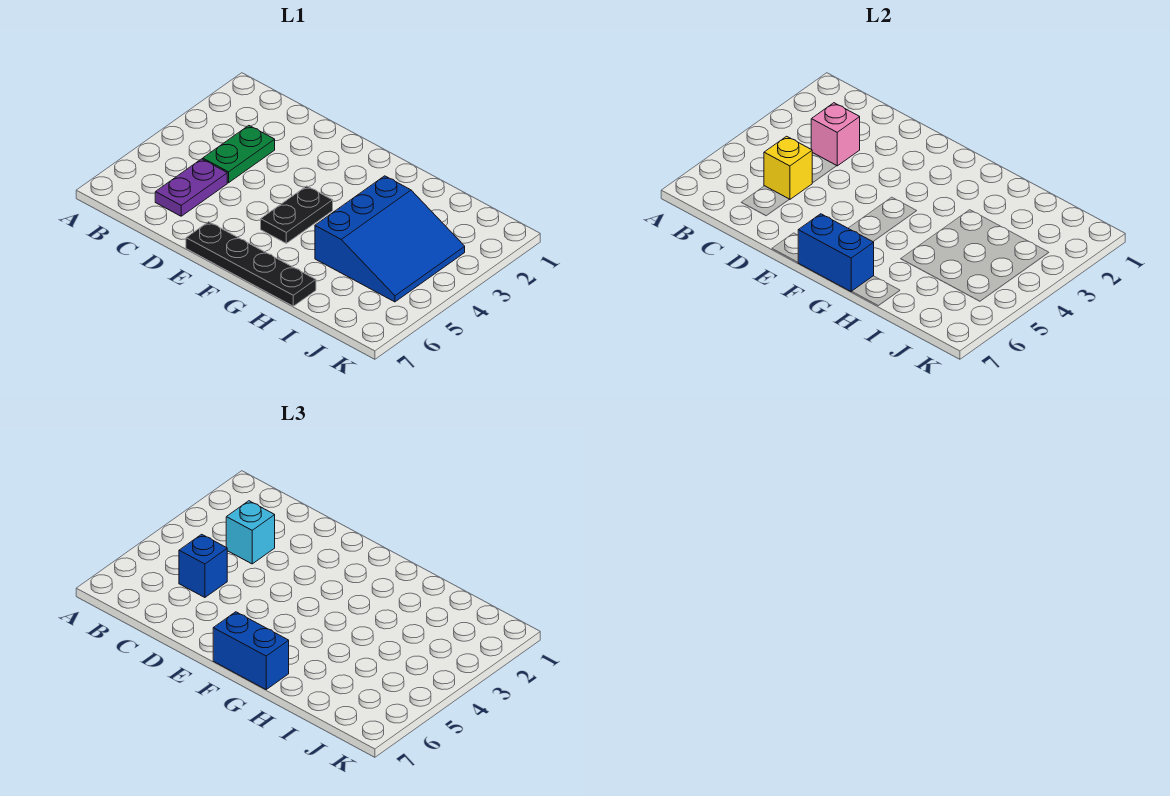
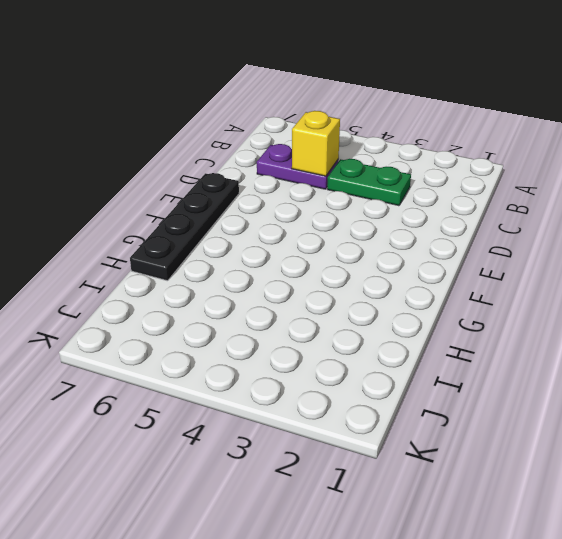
none -> black plate F4:F5 level 1
none -> blue slope H3:J5 level 1 top H

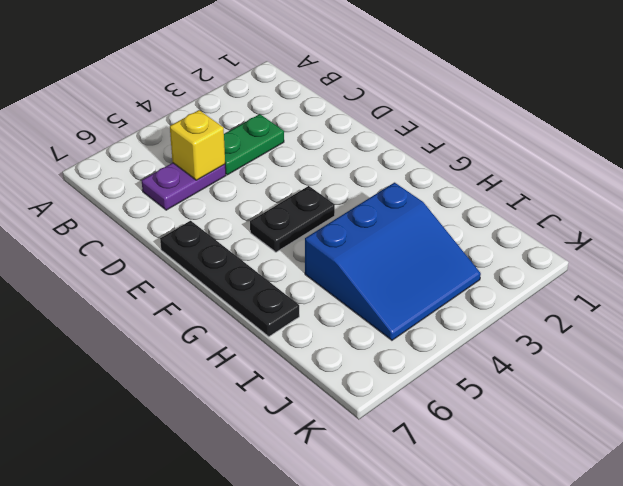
none -> pink brick C3 level 2
none -> blue brick F7:G7 level 2

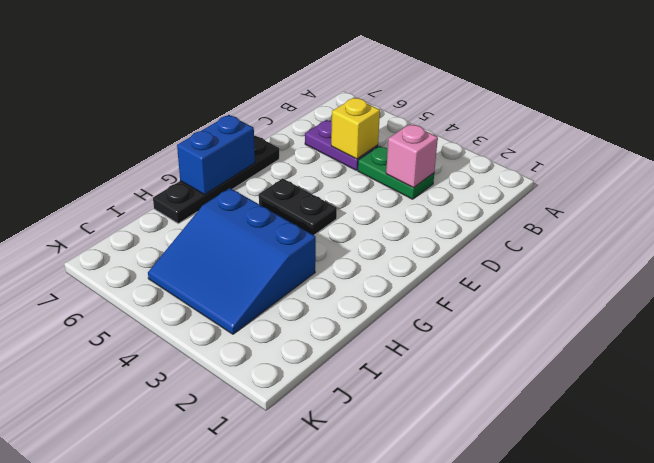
none -> cyan brick C3 level 3
none -> blue brick C5 level 3

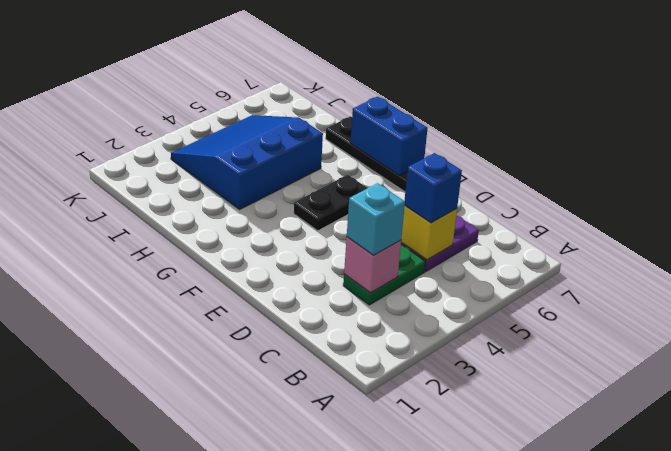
none -> blue brick F7:G7 level 3

